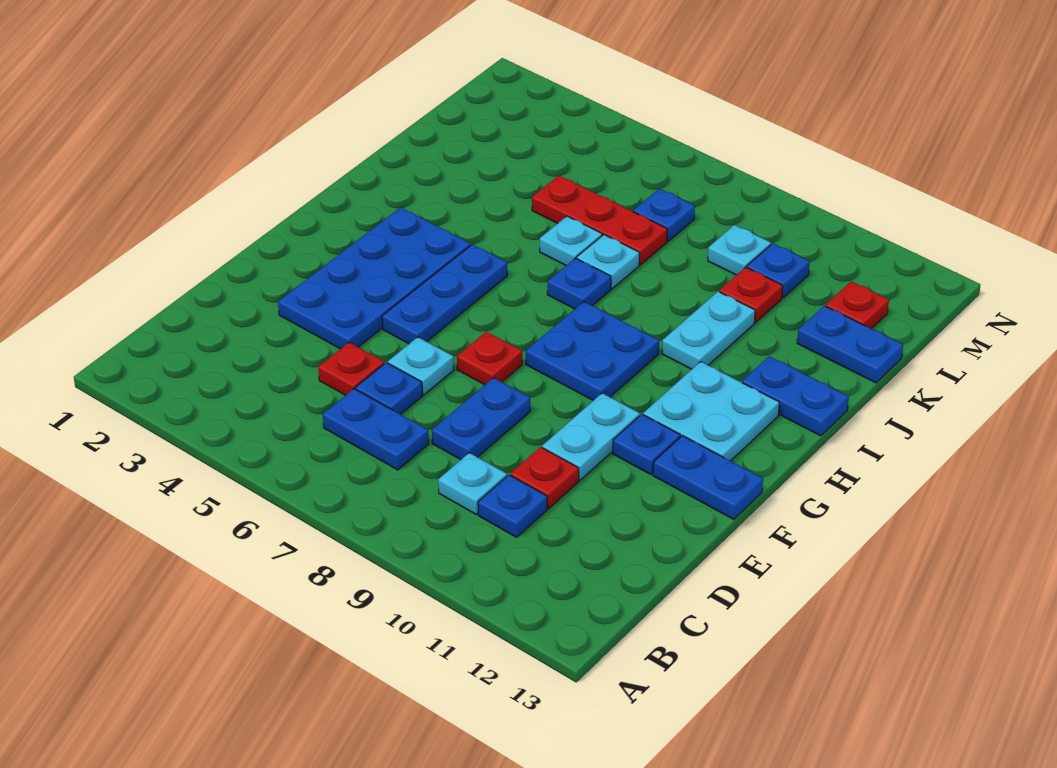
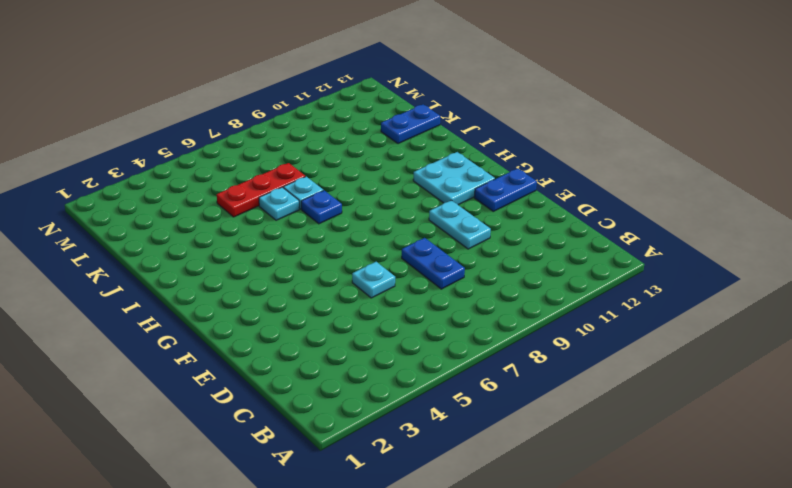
none -> blue plate C6:C7 level 1
none -> cyan plate C9 level 1
none -> blue plate C10 level 1

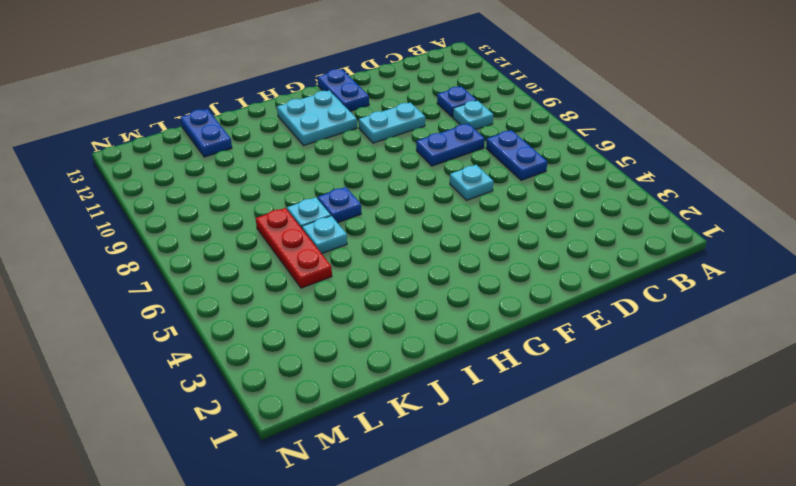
none -> red plate D5 level 1
none -> blue plate D6 level 1
none -> red plate D10 level 1

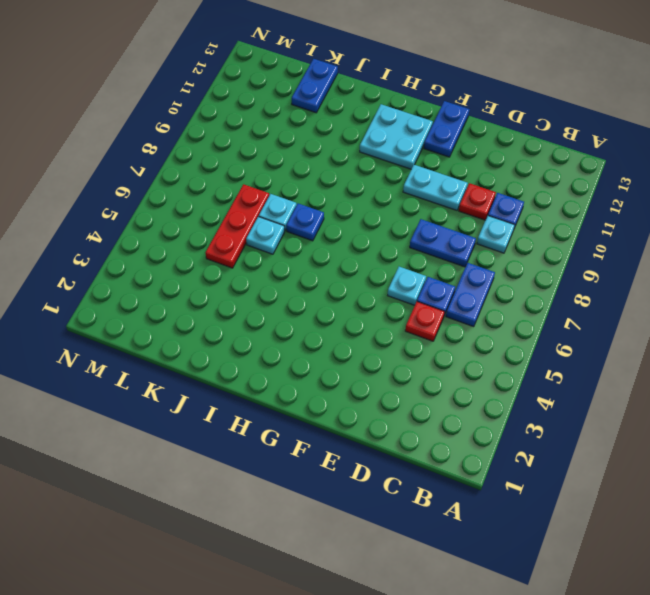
none -> blue plate E3:H4 level 1
none -> blue plate F5:H5 level 1
none -> red plate F7 level 1

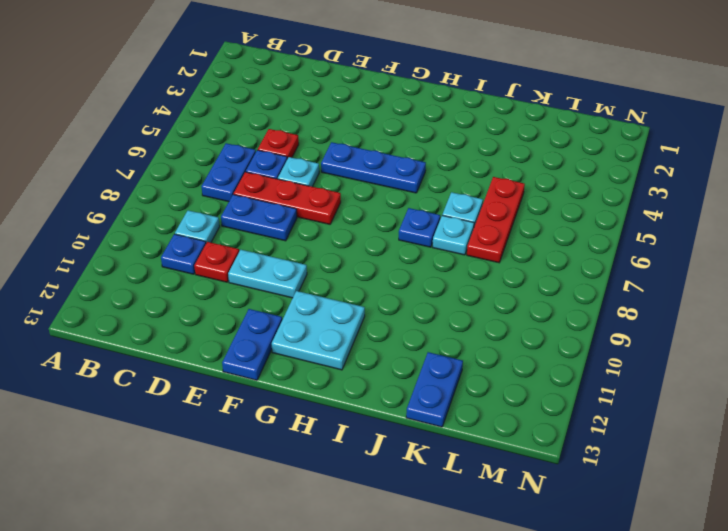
red plate D7:F7 level 1 -> red plate F7 level 1
none -> blue plate E3:H4 level 1
none -> blue plate F11 level 1
none -> blue plate G8:H9 level 1

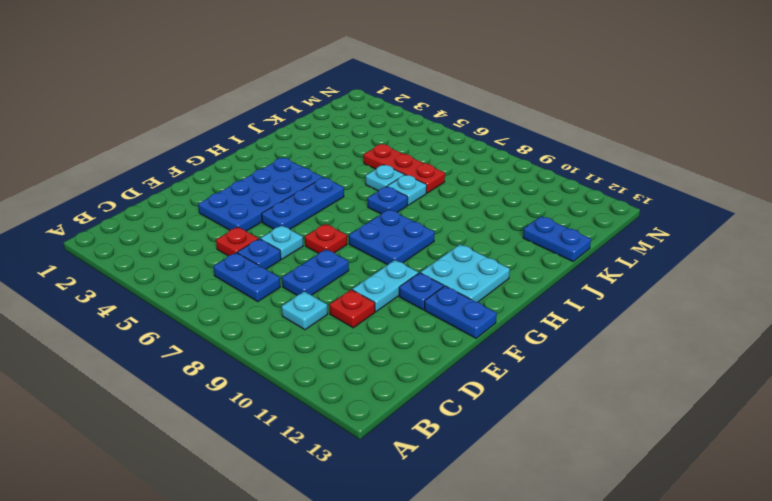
none -> blue plate C10 level 1
none -> cyan plate I10:J10 level 1
none -> blue plate I12:I13 level 1

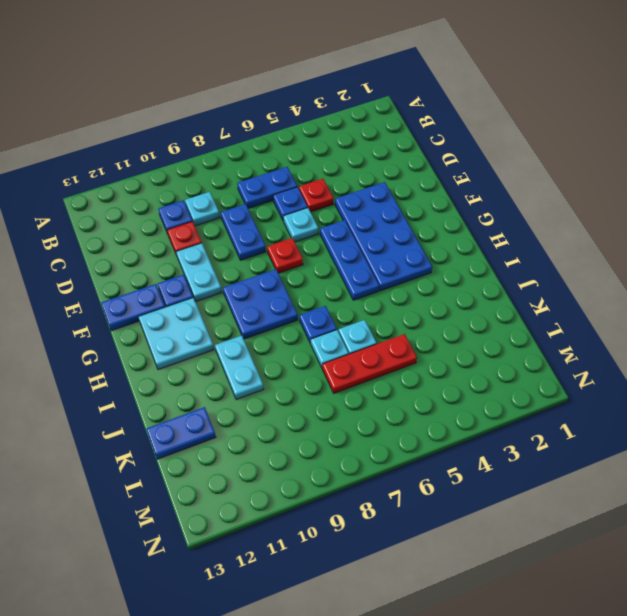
none -> blue plate I12:I13 level 1
none -> red plate K10 level 1
none -> blue plate L7 level 1

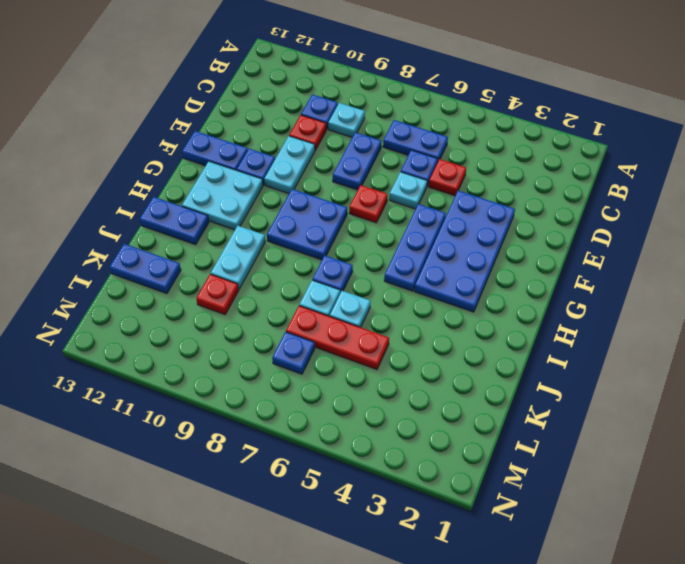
none -> cyan plate L9 level 1
none -> blue plate L10 level 1
none -> red plate L12 level 1

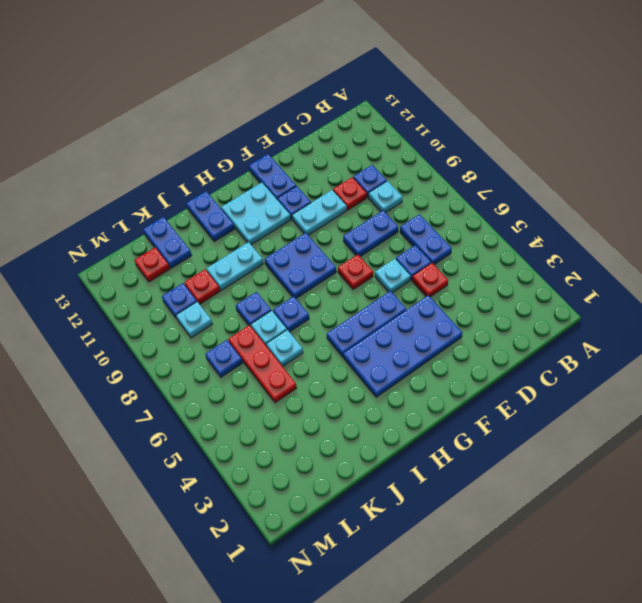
blue plate J8 level 1 -> none

